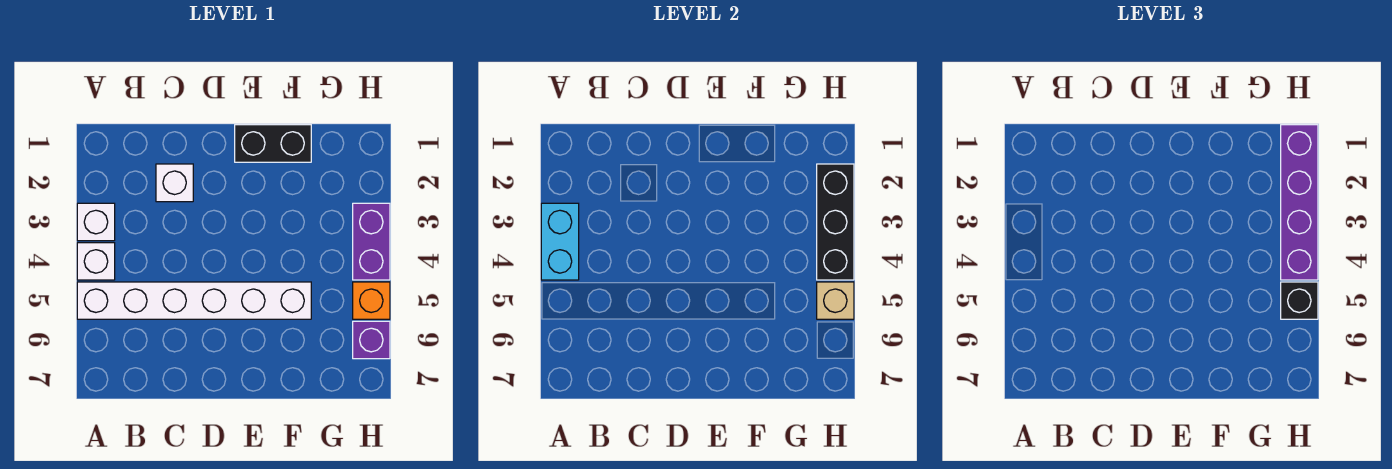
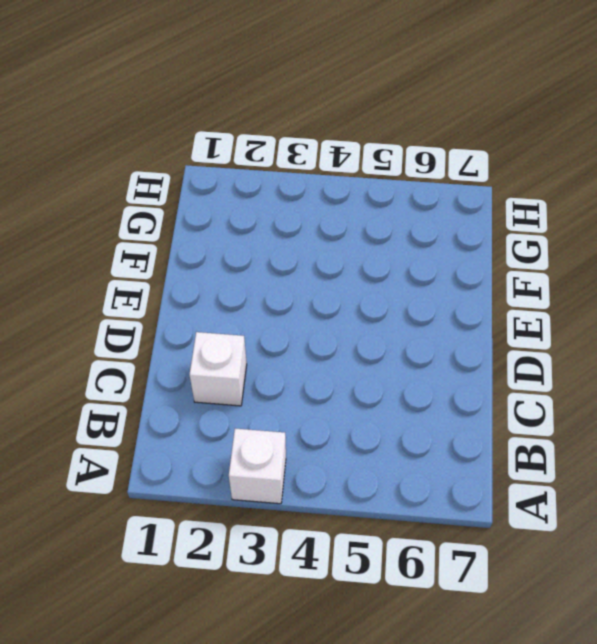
none -> white brick A4 level 1
none -> white brick A5:F5 level 1
none -> black brick E1:F1 level 1

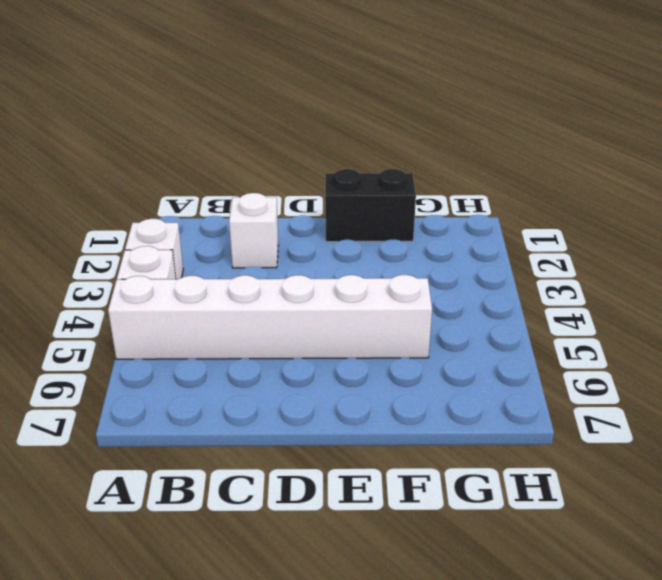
none -> purple brick H3:H4 level 1
none -> orange brick H5 level 1
none -> purple brick H6 level 1

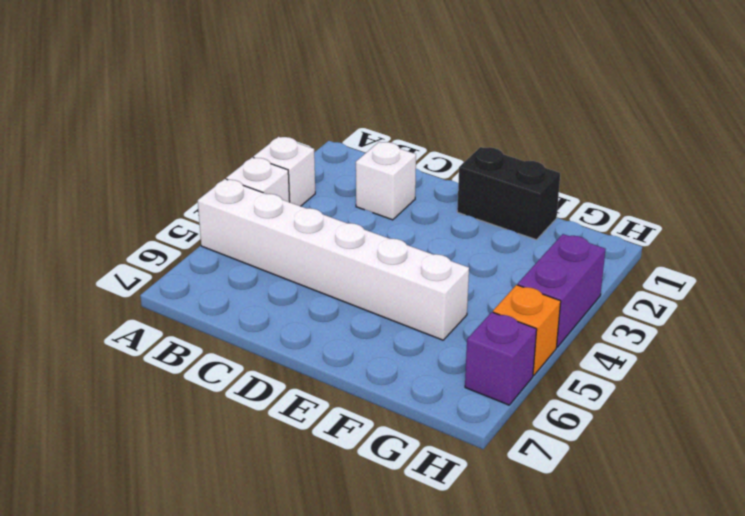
none -> cyan brick A3:A4 level 2
none -> black brick H2:H4 level 2
none -> tan brick H5 level 2

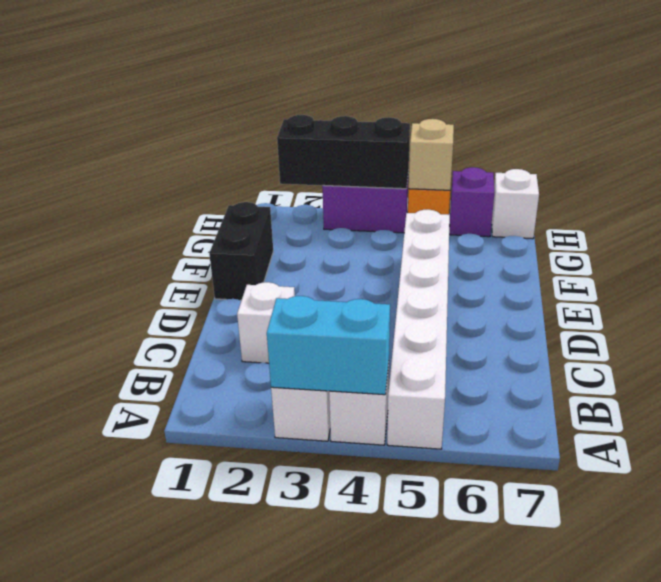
white brick H7 level 1 -> none
none -> purple brick H1:H4 level 3
none -> black brick H5 level 3

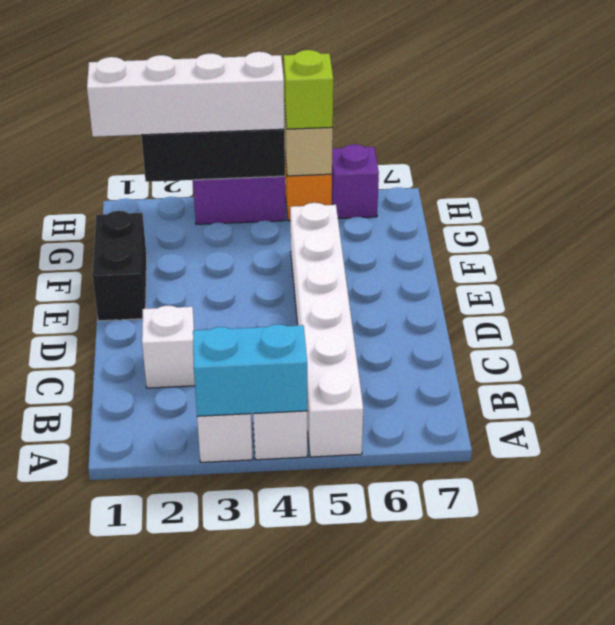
white brick H1:H4 level 3 -> purple brick H1:H4 level 3
lime brick H5 level 3 -> black brick H5 level 3

